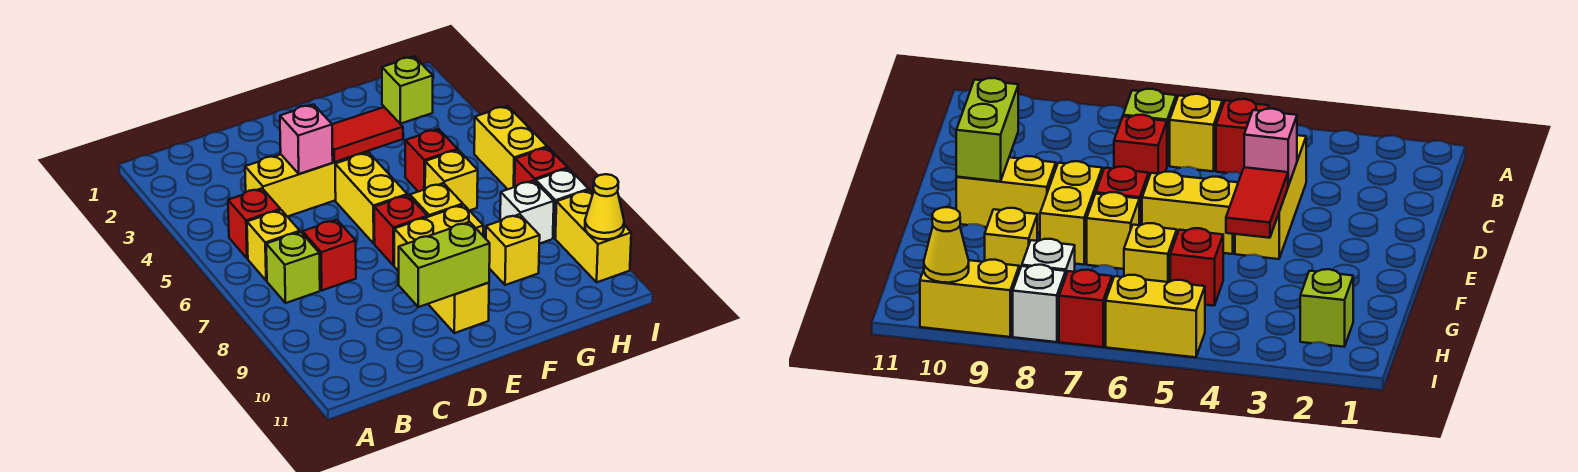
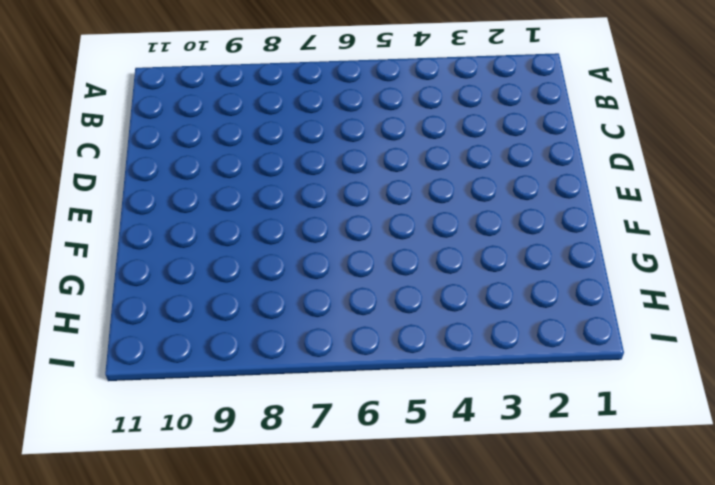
none -> red brick B5 level 1
none -> yellow brick B6 level 1
none -> lime brick B7 level 1

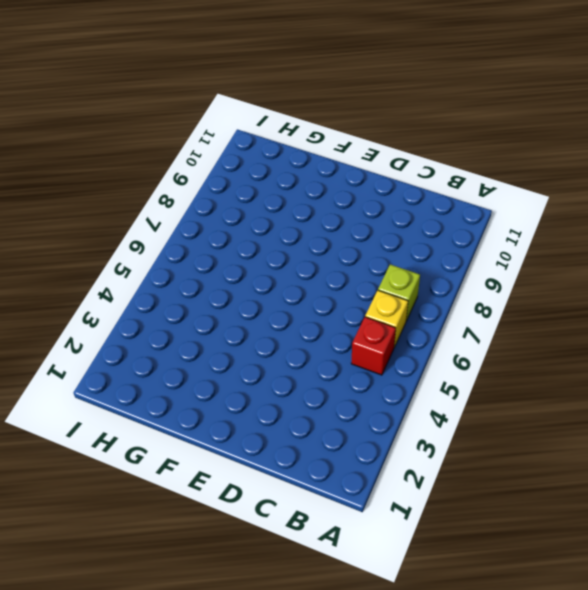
none -> yellow brick C4:E4 level 1
none -> red brick C7 level 1
none -> yellow brick E5:E6 level 1

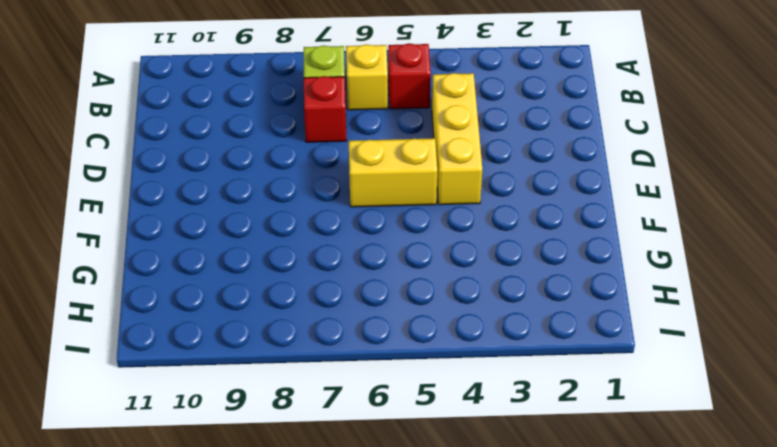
none -> red brick E7 level 1
none -> yellow brick E8:F8 level 1
none -> yellow brick E9:E10 level 1

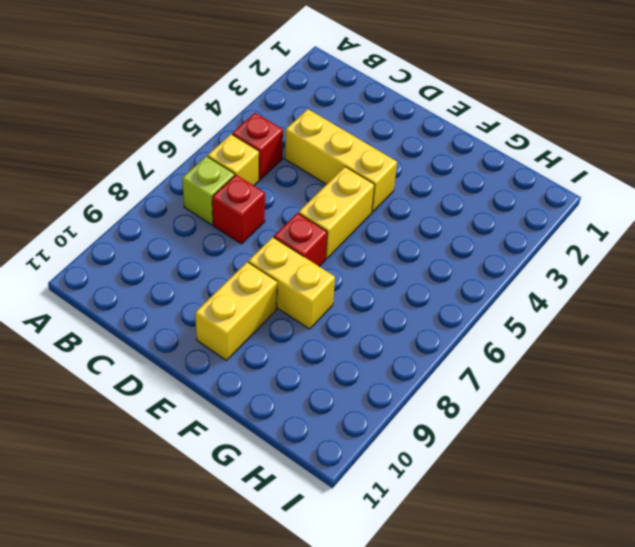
none -> yellow brick F7 level 1
none -> red brick G5 level 1
none -> yellow brick G6 level 1

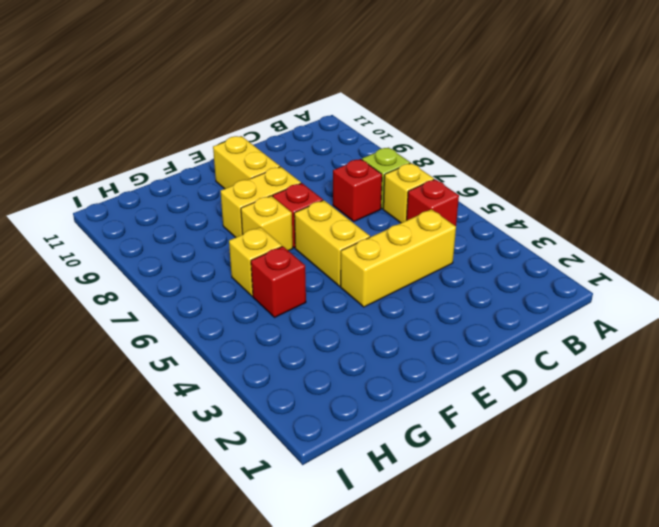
none -> yellow brick G9 level 1
none -> lime brick H2 level 1
none -> white brick H8 level 1

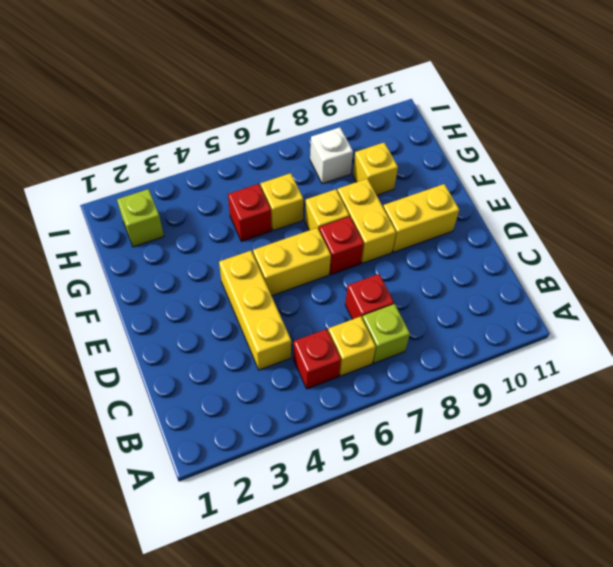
none -> yellow brick I5:I6 level 1
none -> red brick I7 level 1
none -> white brick I8 level 1

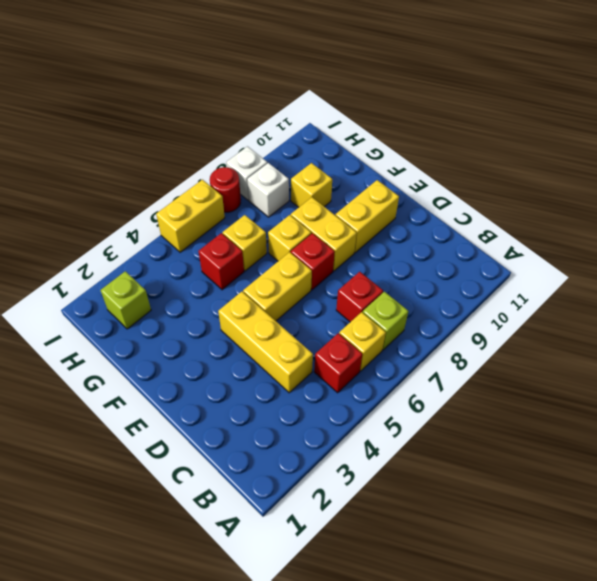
red round brick I7 level 1 -> red brick I7 level 1
none -> yellow brick I9:I10 level 1
none -> pink brick D4 level 2
none -> lime brick D10:E10 level 2

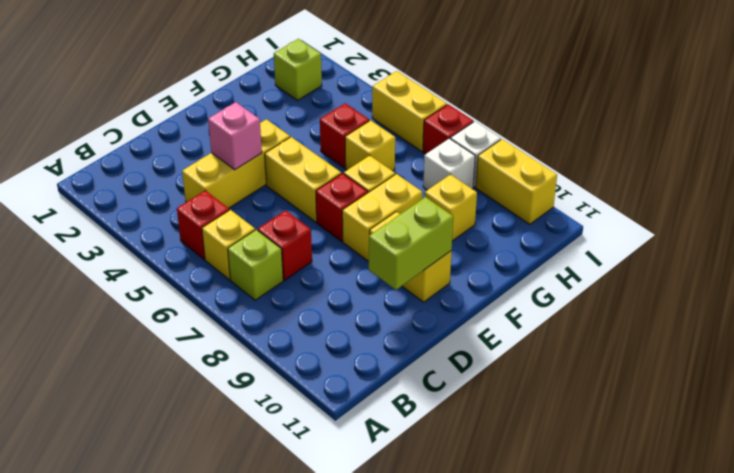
none -> red tile E4:F4 level 2
none -> yellow cone I10 level 2

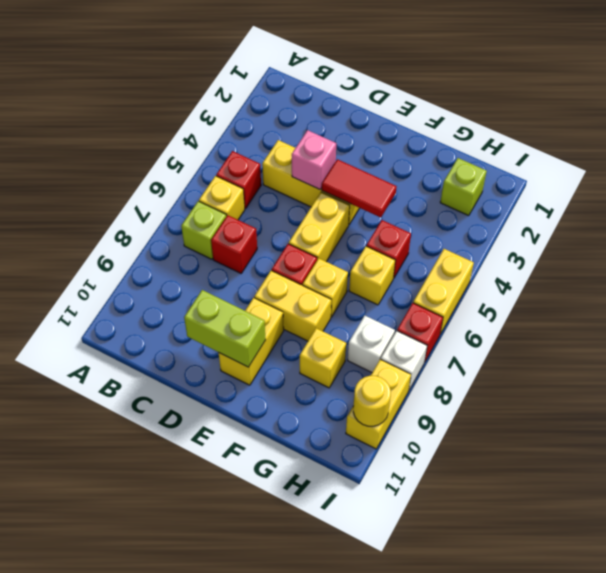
yellow round brick I10 level 2 -> yellow cone I10 level 2

